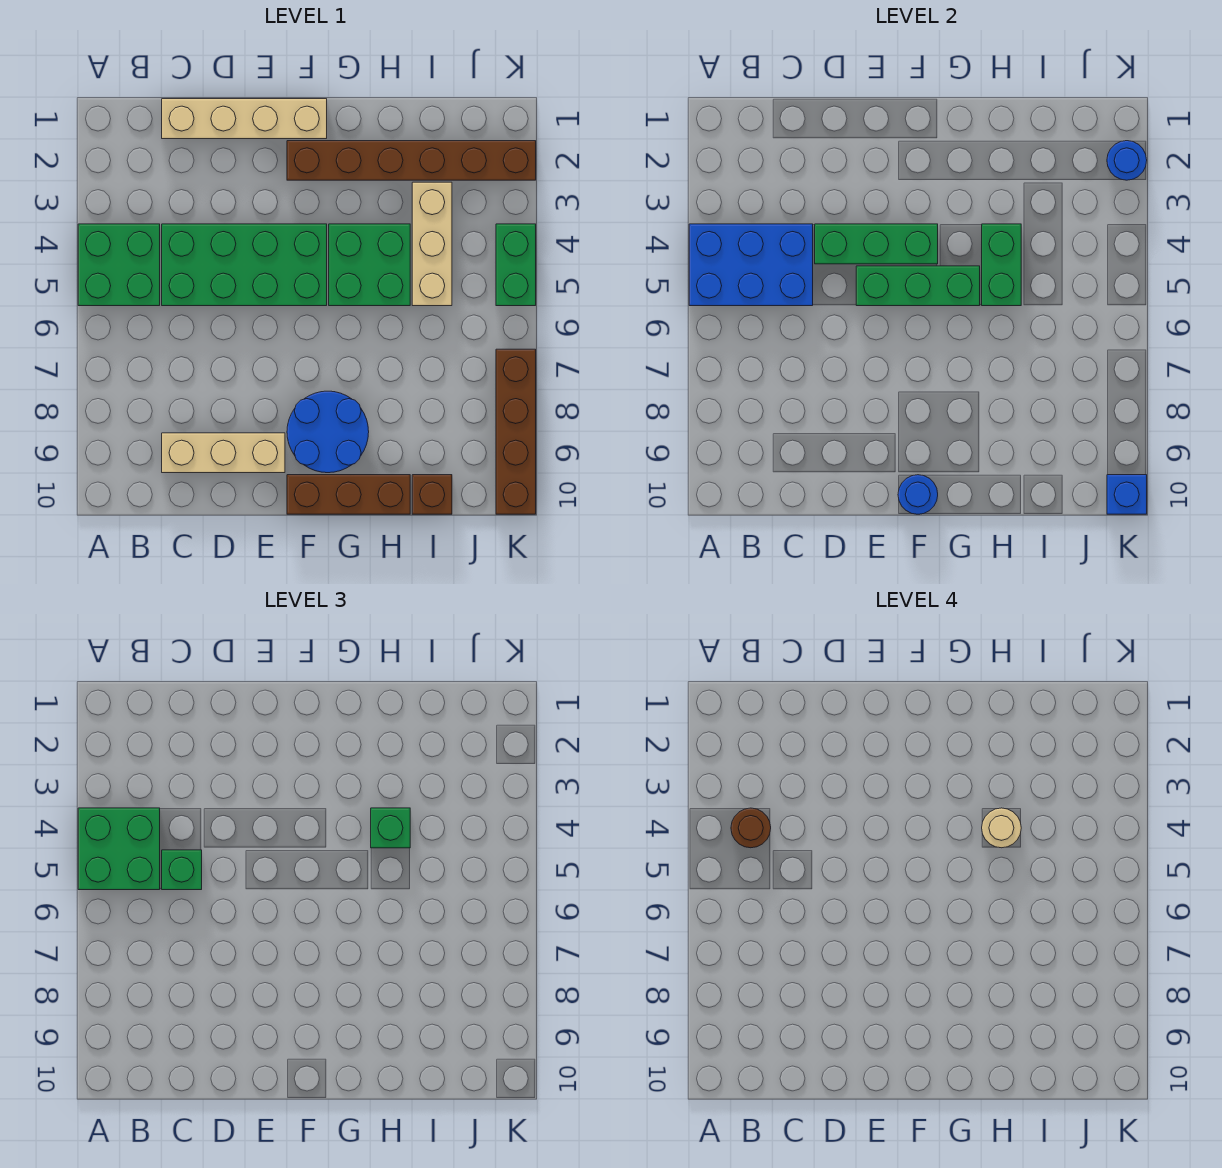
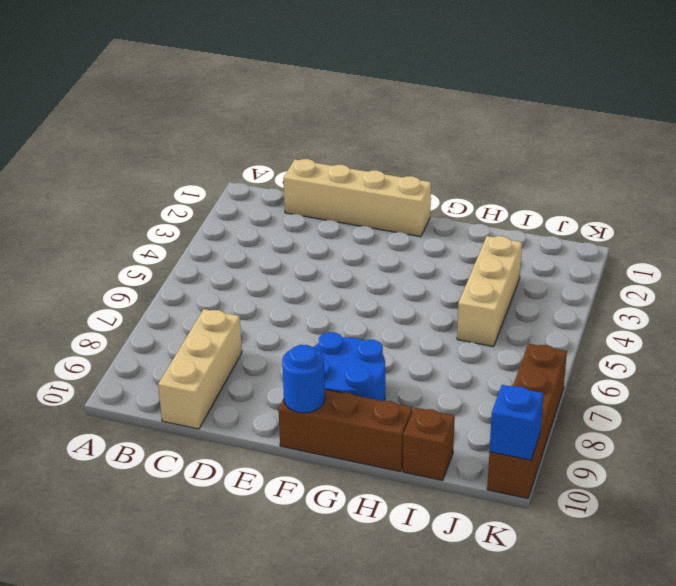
tan brick C8:C10 level 1 -> tan brick C9:E9 level 1
none -> green brick A4:B5 level 1
none -> green brick C4:F5 level 1
none -> brown brick F2:K2 level 1

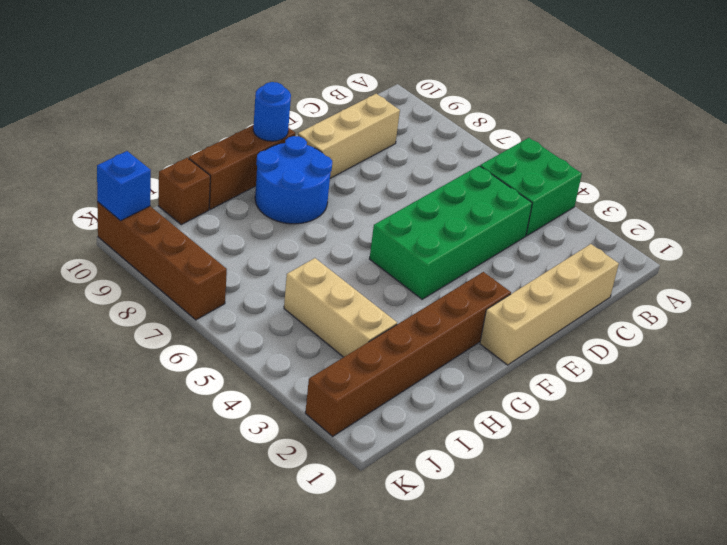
none -> green brick G4:H5 level 1
none -> green brick K4:K5 level 1
none -> blue brick A4:C5 level 2

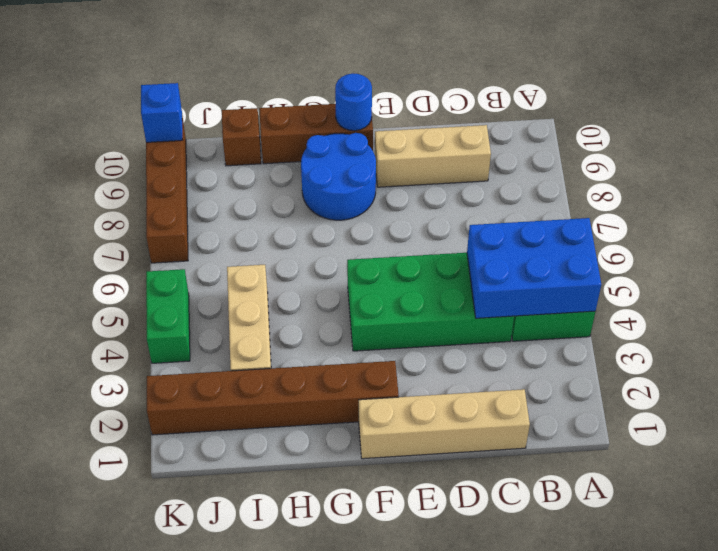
none -> green brick G4:H5 level 1
none -> green brick D4:F4 level 2
none -> green brick E5:G5 level 2

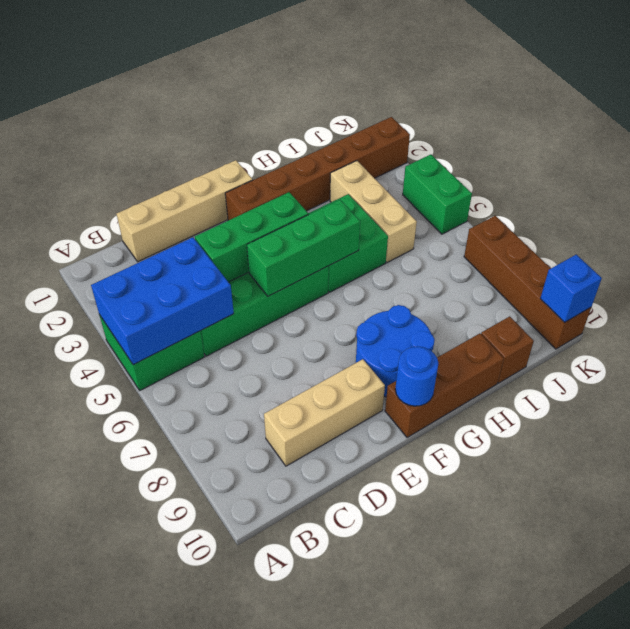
none -> green brick H4:H5 level 2
none -> blue round brick K2 level 2
none -> green brick A4:B5 level 3

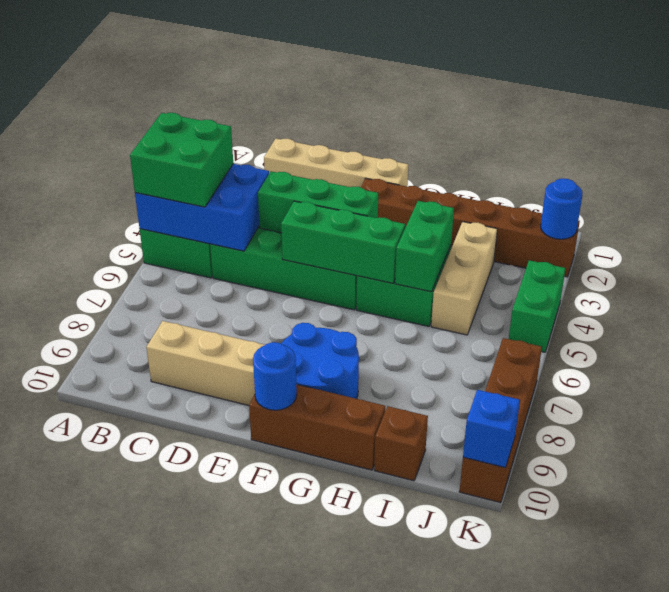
none -> green brick C5 level 3
none -> green brick H4 level 3
none -> brown round brick B4 level 4

